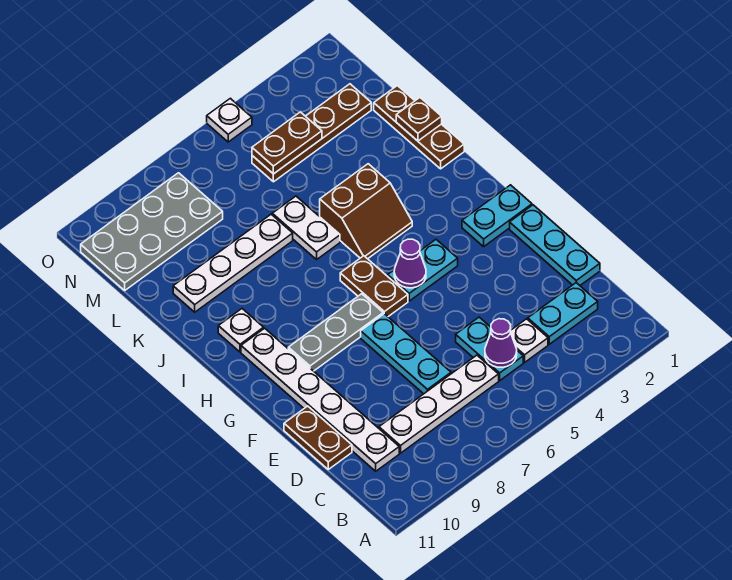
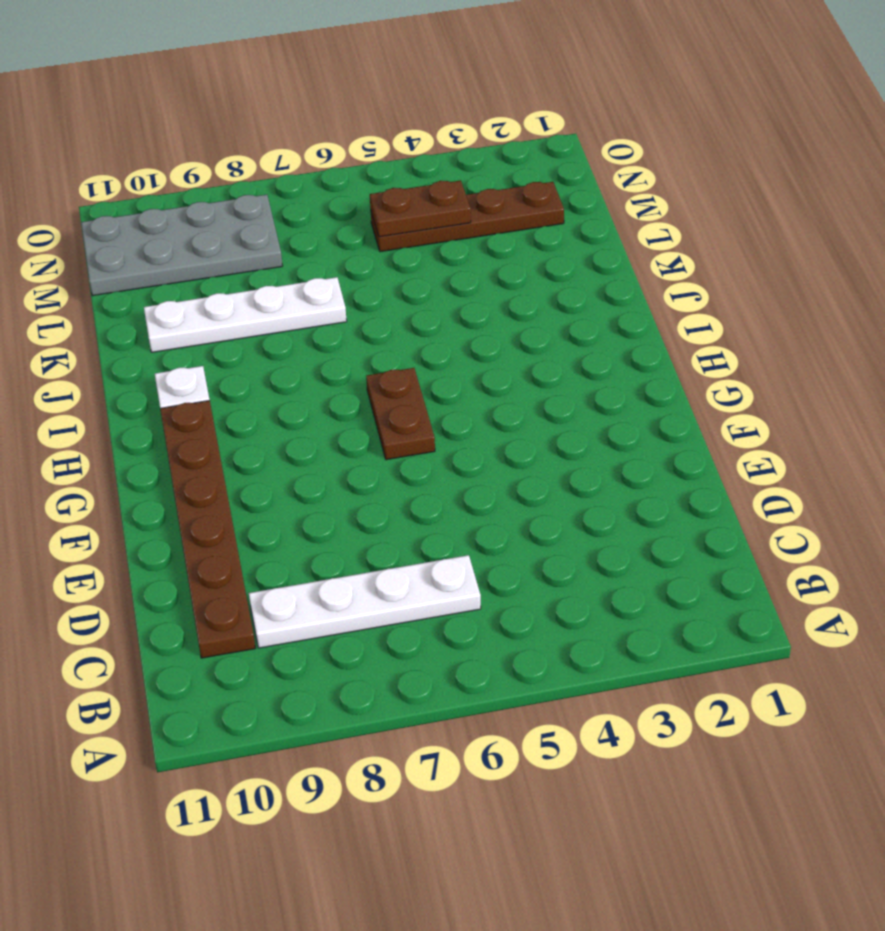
brown plate C10:H10 level 1 -> white plate C10:H10 level 1
none -> cyan plate C2:C3 level 1
none -> white plate C4 level 1
none -> cyan plate C5:D5 level 1

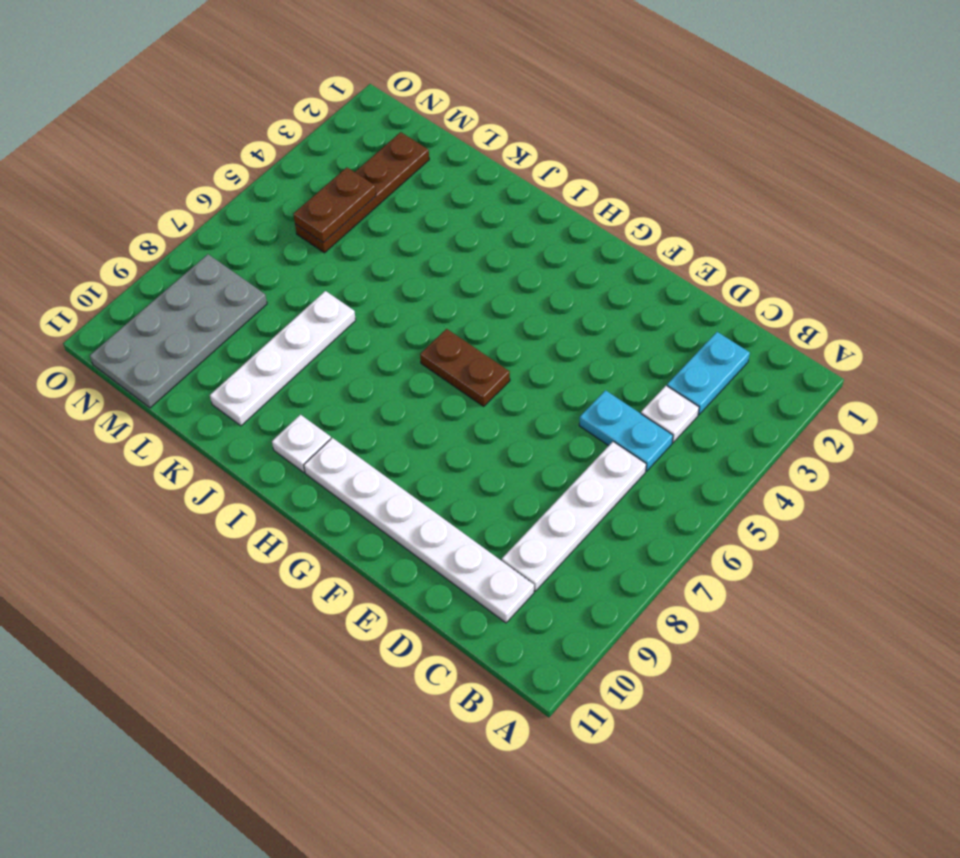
none -> cyan plate D1:F1 level 1
none -> cyan plate D7:F7 level 1
none -> brown plate D11:E11 level 1

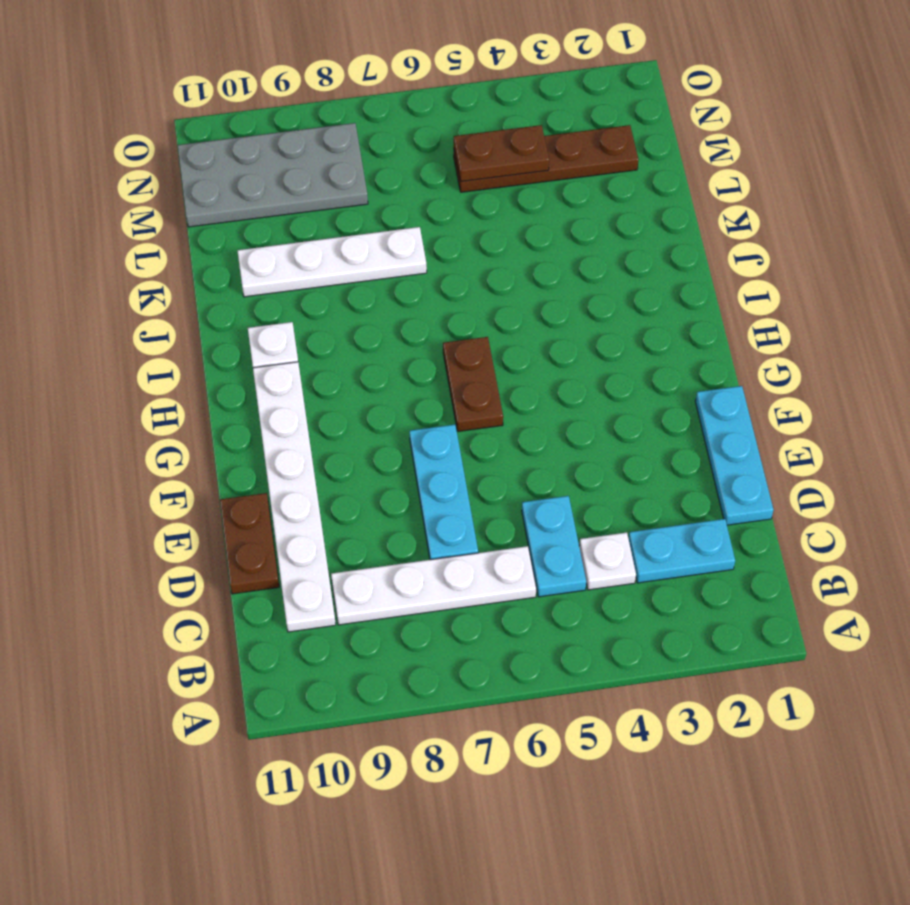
none -> cyan plate G1:G2 level 1
none -> cyan plate G4:G5 level 1
none -> grey plate G7:G9 level 1

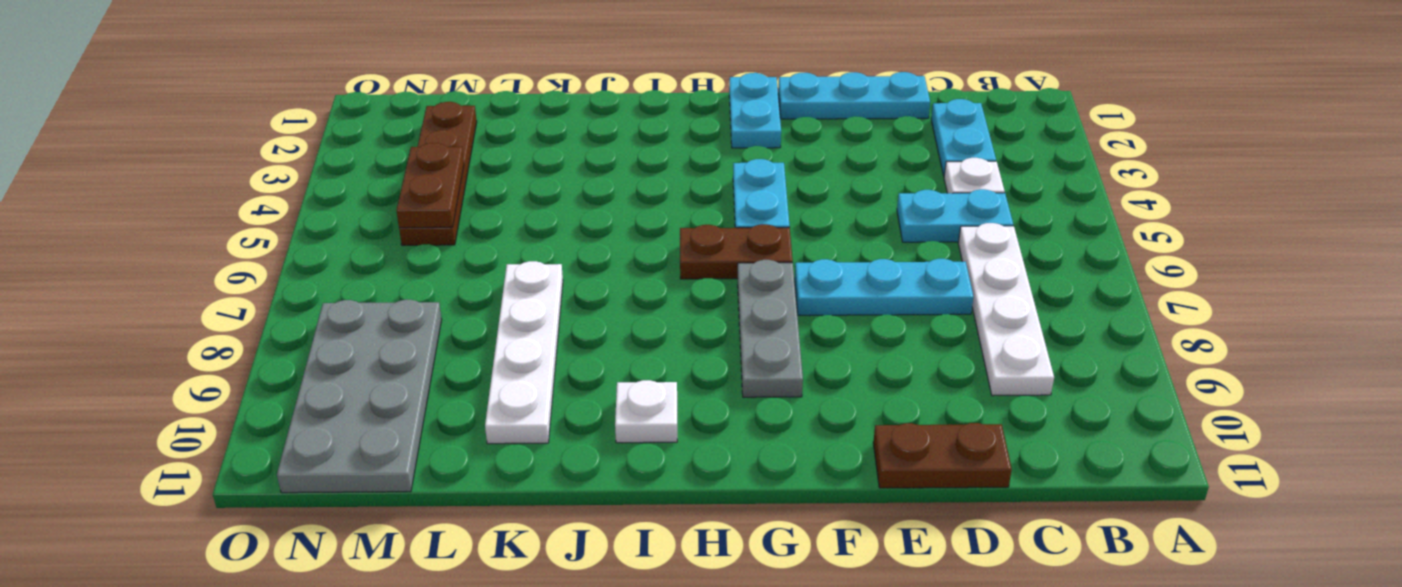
none -> white plate C10:H10 level 1
none -> brown slope I4:J5 level 1 top J
none -> brown plate J1:L1 level 1

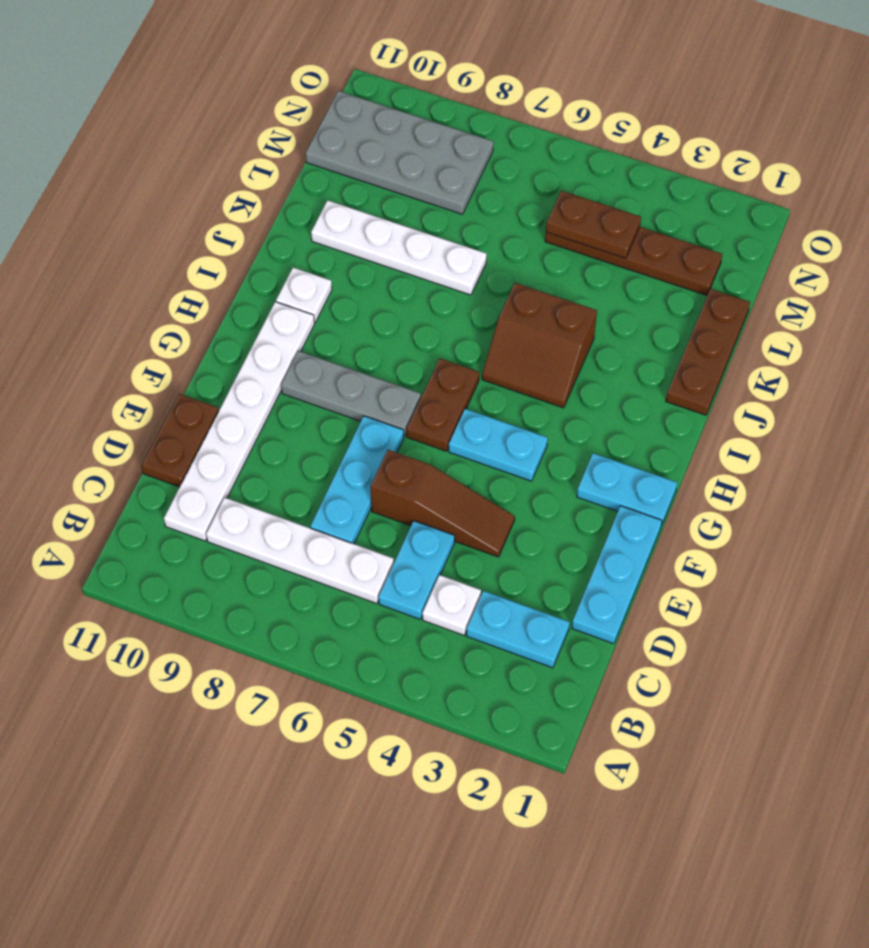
brown slope E4:E6 level 1 top 6 -> none
none -> white plate J6:K6 level 1
none -> white plate O5 level 1
none -> purple cone C5 level 2

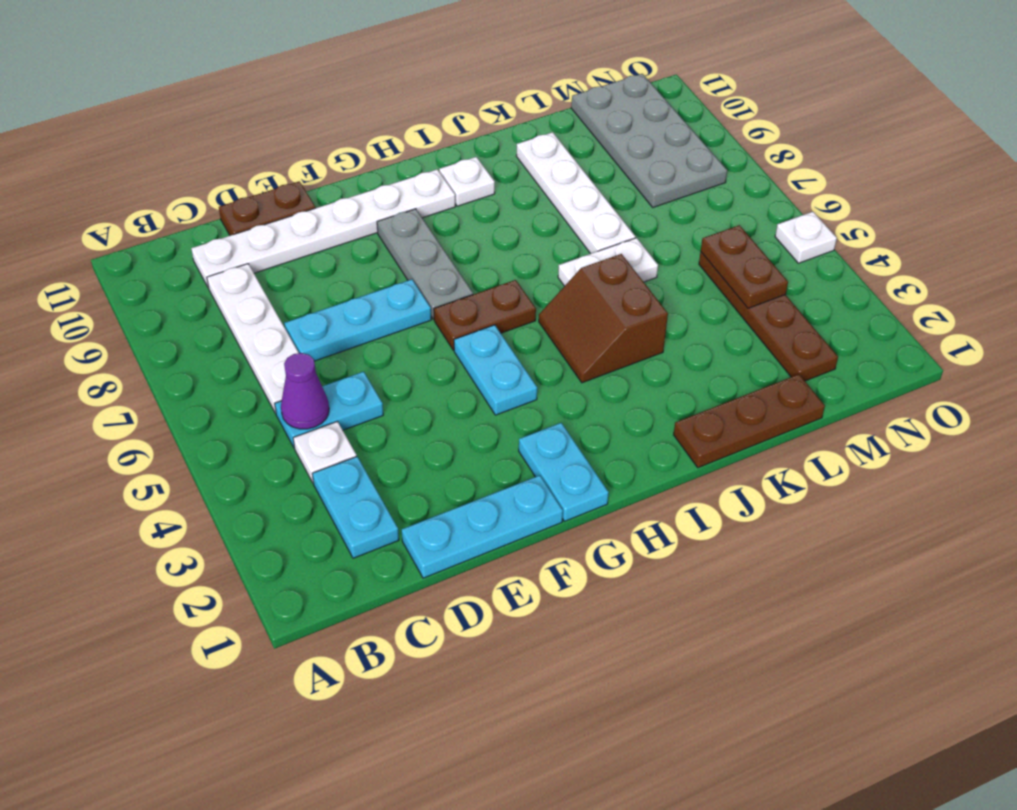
none -> purple cone G5 level 2
none -> brown plate K1 level 2

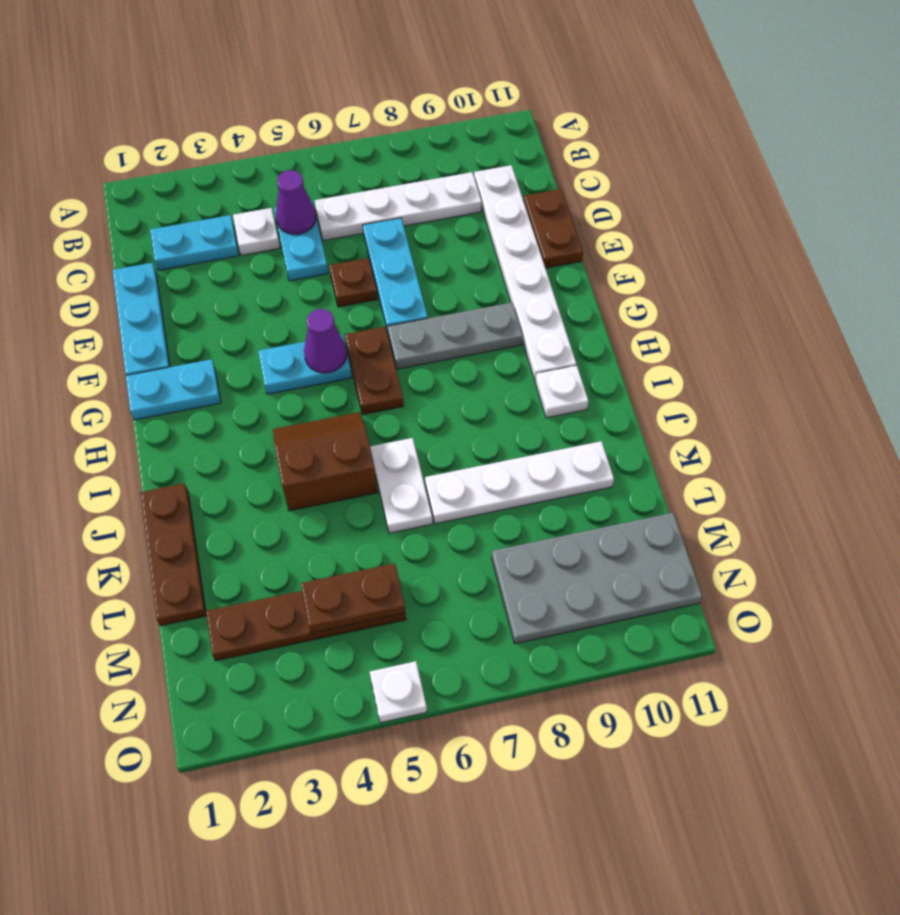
brown plate E6 level 1 -> brown plate K1 level 2

